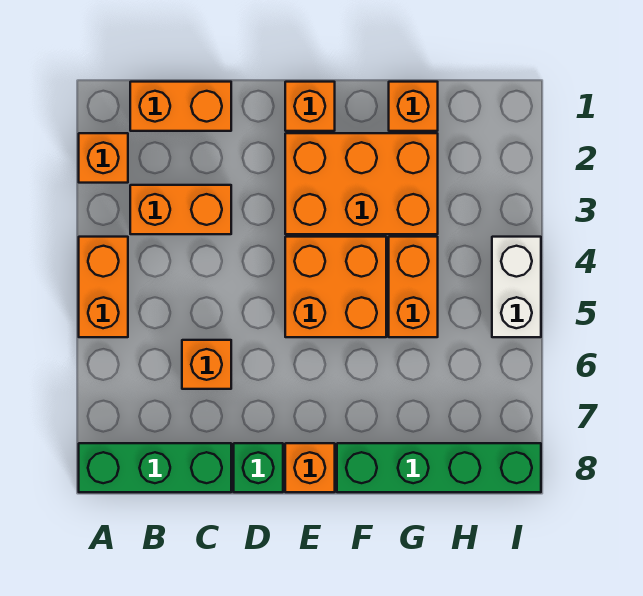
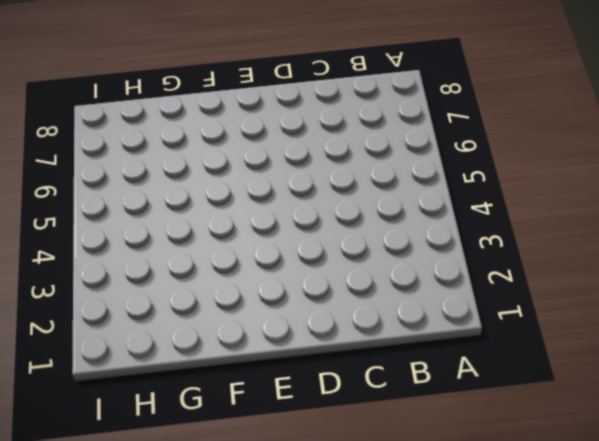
none -> orange brick A2 level 1
none -> orange brick A4:A5 level 1
none -> green brick A8:C8 level 1

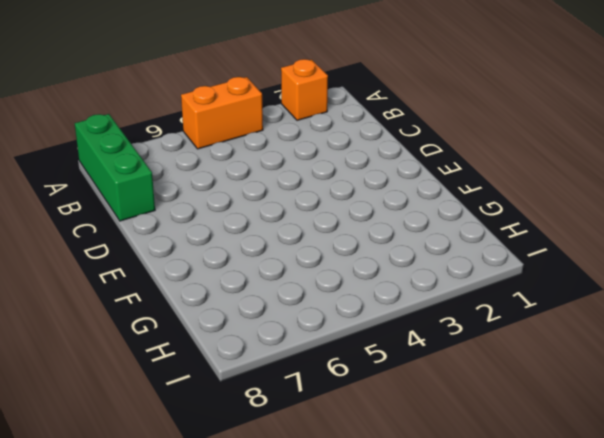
none -> orange brick B1:C1 level 1
none -> orange brick B3:C3 level 1
none -> orange brick C6 level 1

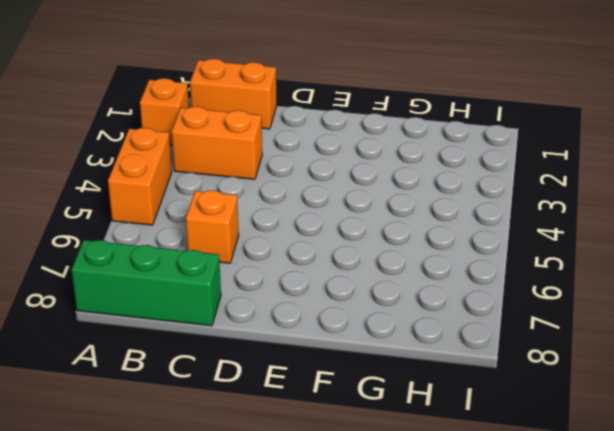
none -> green brick D8 level 1
none -> orange brick E1 level 1
none -> orange brick E2:G3 level 1

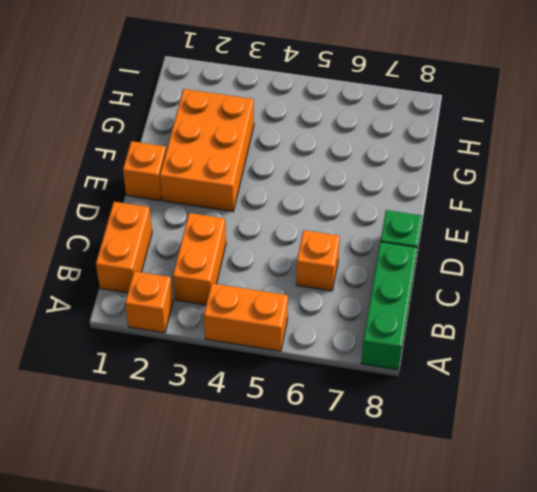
none -> orange brick E4:F5 level 1
none -> orange brick E8 level 1
none -> green brick F8:I8 level 1

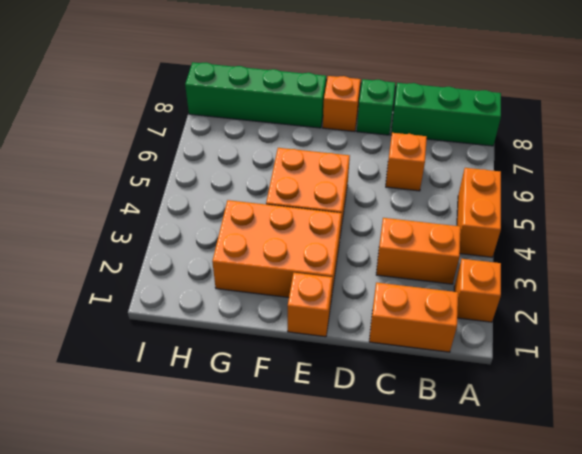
none -> orange brick G1 level 1
none -> orange brick G4:G5 level 1
none -> white brick I4:I5 level 1

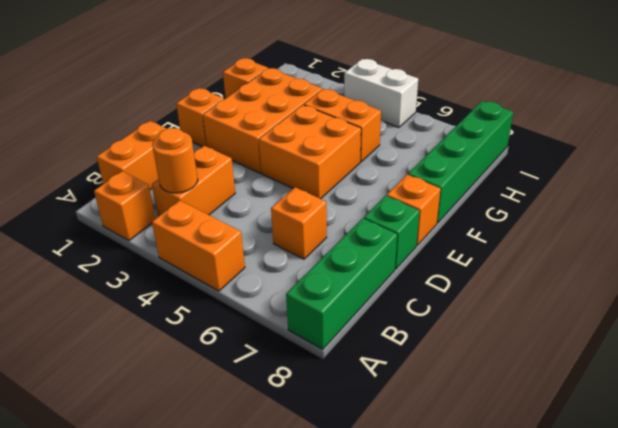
orange round brick B3 level 2 -> none

